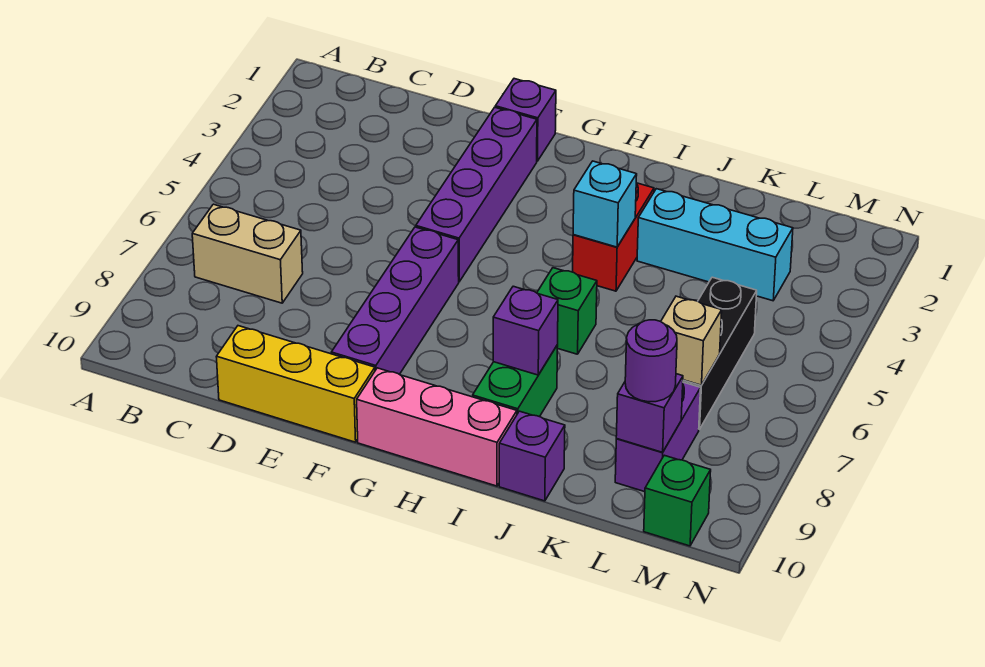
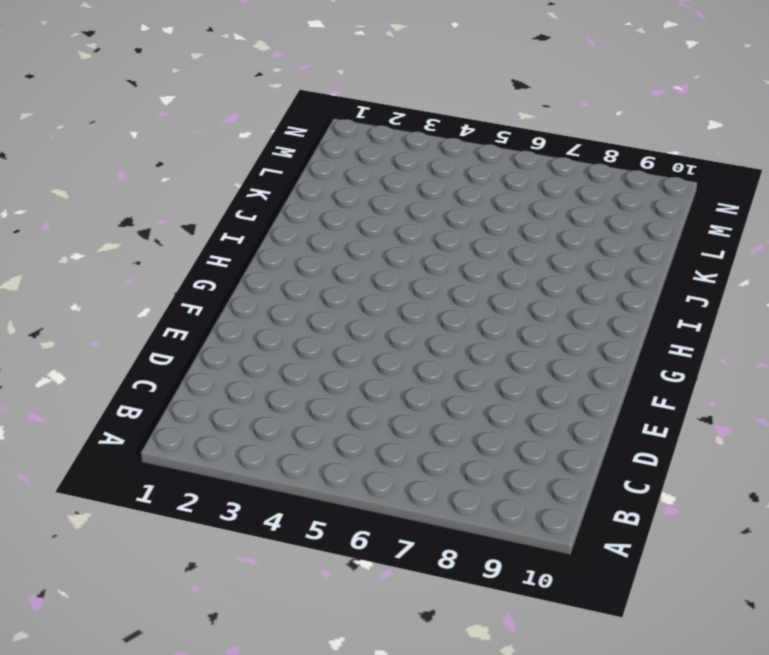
none -> tan brick B7:C7 level 1
none -> yellow brick D10:F10 level 1
none -> purple brick F1 level 1

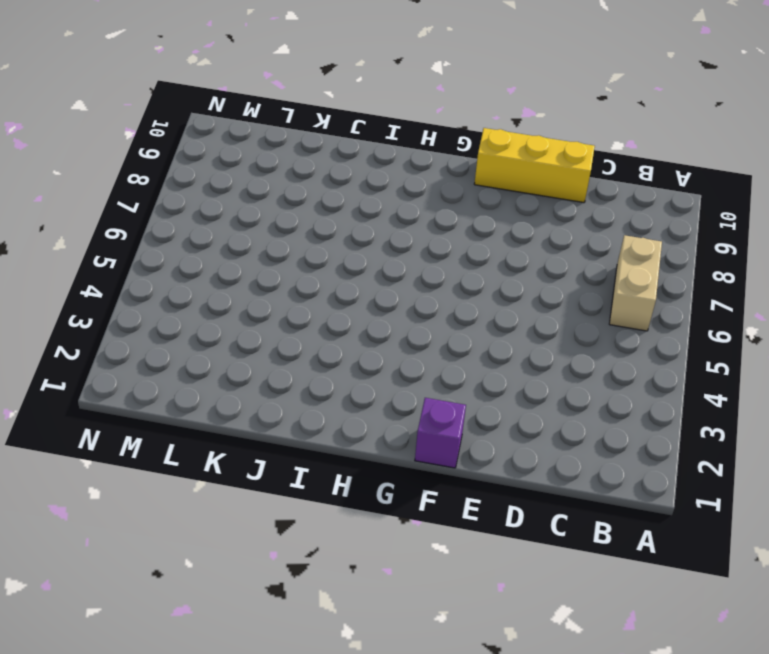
tan brick B6:B7 level 1 -> tan brick B7:C7 level 1
none -> purple brick F2:F5 level 1
none -> purple brick F6:F9 level 1
none -> pink brick G10:I10 level 1

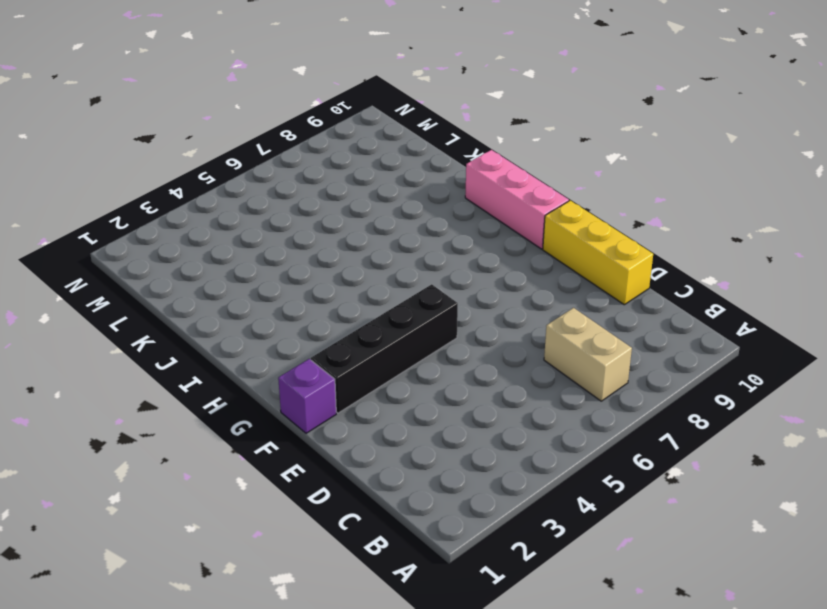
black brick F2:F5 level 1 -> purple brick F2:F5 level 1
none -> purple brick F6:F9 level 1
none -> red brick I3:I4 level 1
none -> green brick I6 level 1

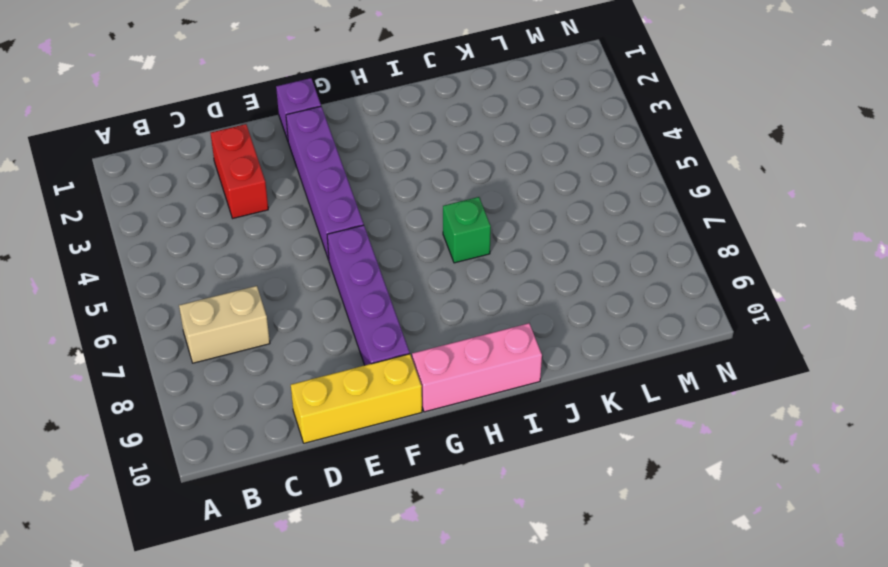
red brick D2:D3 level 1 -> red brick I3:I4 level 1
none -> green brick I8:I9 level 1
none -> cyan brick J3:L3 level 1
none -> purple brick J10 level 1

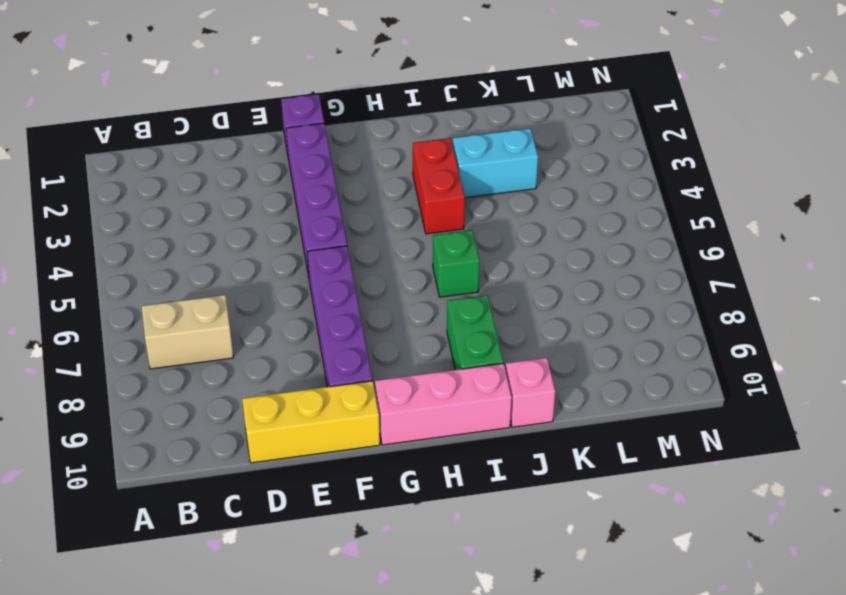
cyan brick J3:K3 level 1 -> cyan brick J3:L3 level 1
pink brick J10 level 1 -> purple brick J10 level 1
none -> black brick L5:L7 level 1
none -> purple brick L8:L9 level 1
none -> green brick M10 level 1

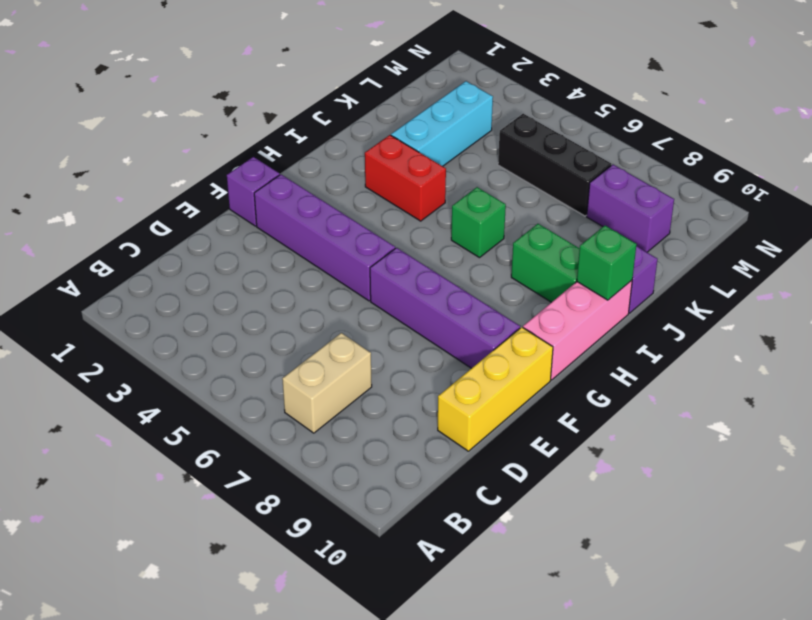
green brick I10 level 2 -> green brick M10 level 1
none -> cyan brick I4 level 2
none -> purple brick I8 level 2
none -> tan brick L7 level 2

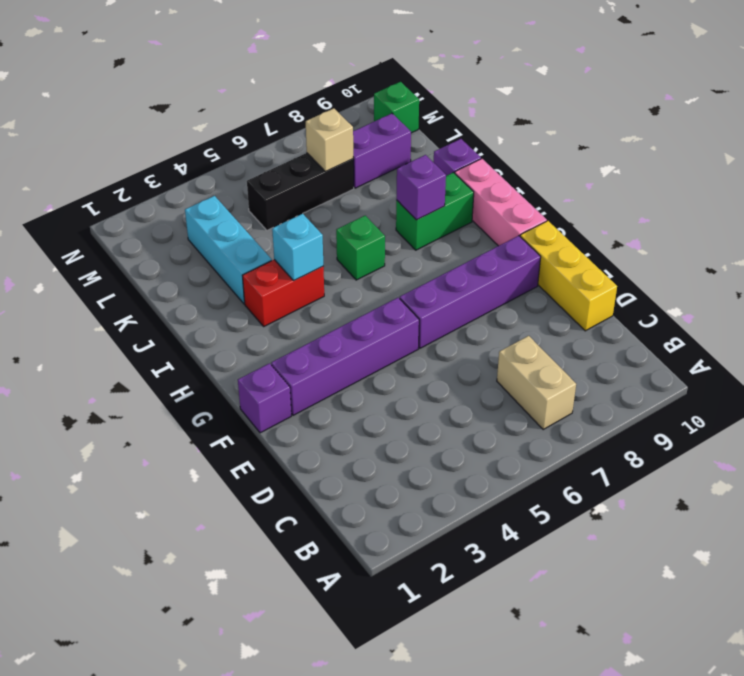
none -> purple brick L9 level 2
none -> purple round brick L9 level 3

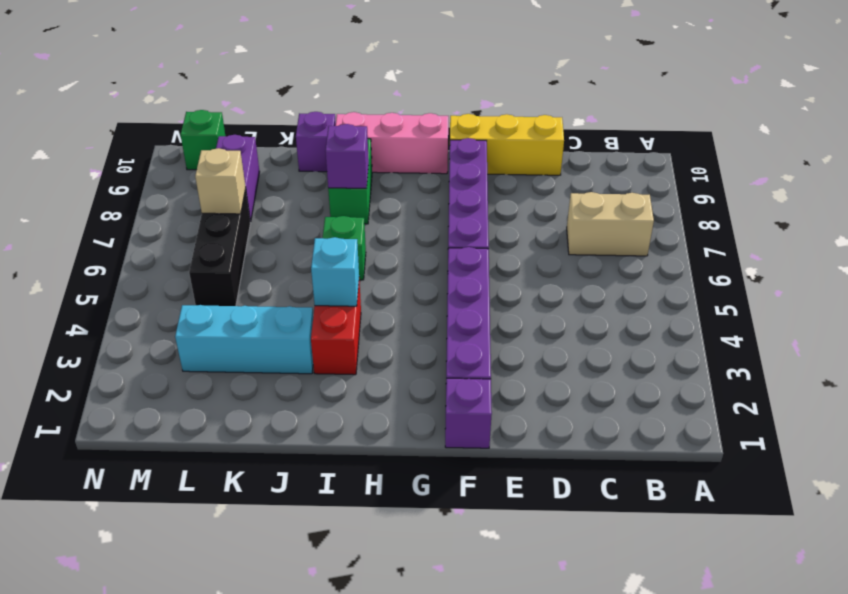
none -> purple brick L9 level 2
none -> purple round brick L9 level 3

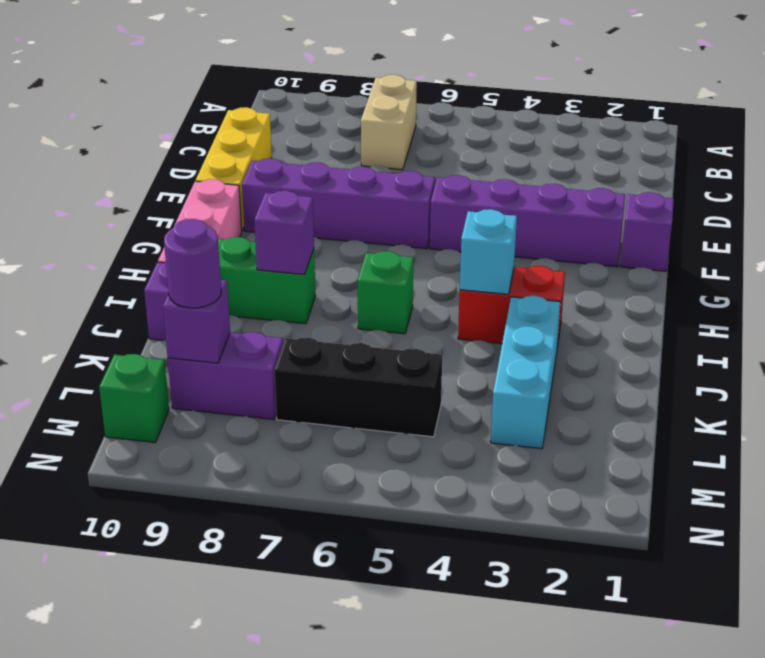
none -> tan brick L7 level 2

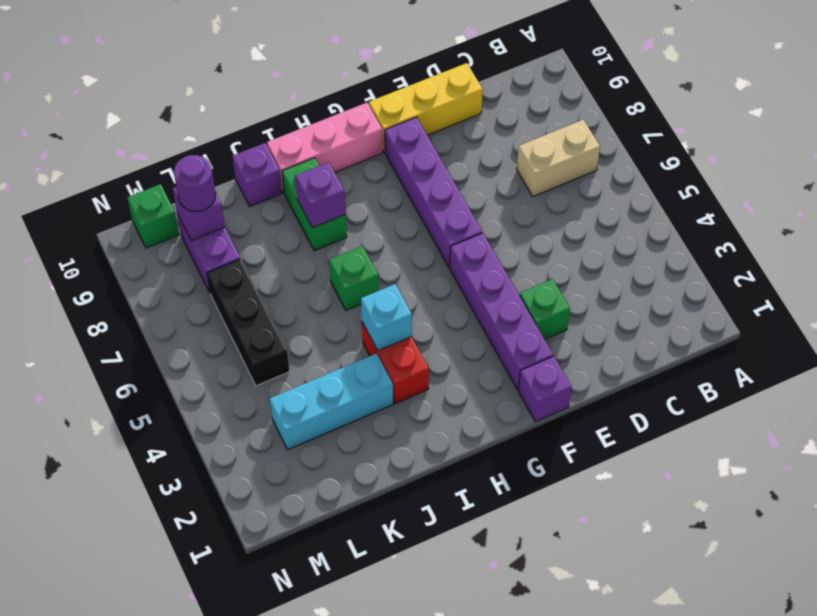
green brick E3 level 1 -> none
none -> tan brick L7 level 2

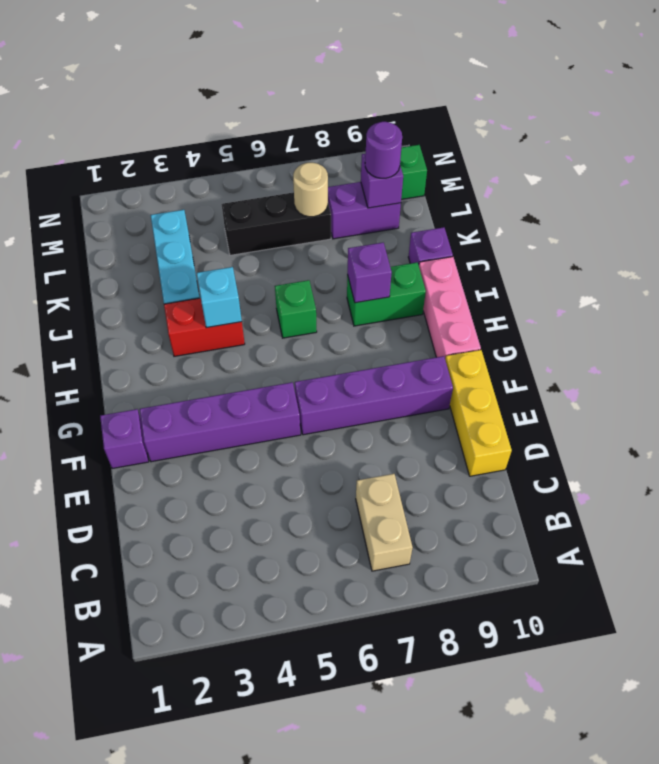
tan round brick L7 level 2 -> tan brick L7 level 2

